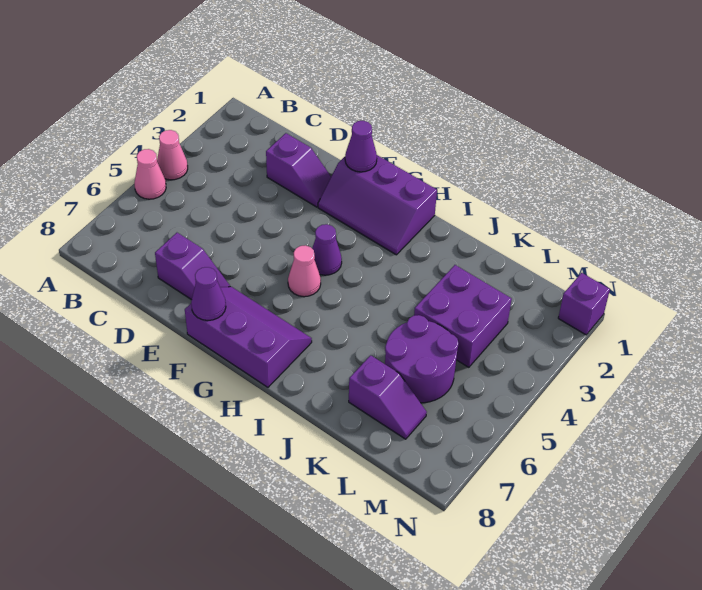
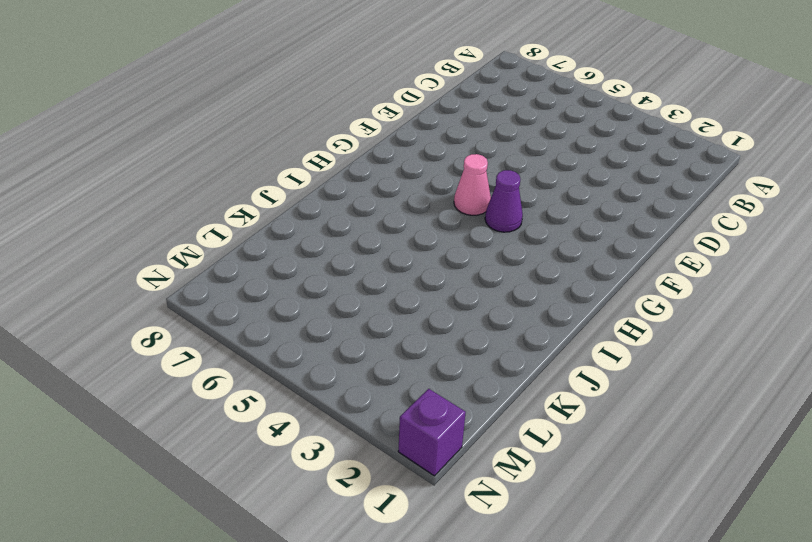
none -> pink cone A4 level 1
none -> pink cone A5 level 1
none -> purple slope D2:E2 level 1 top D

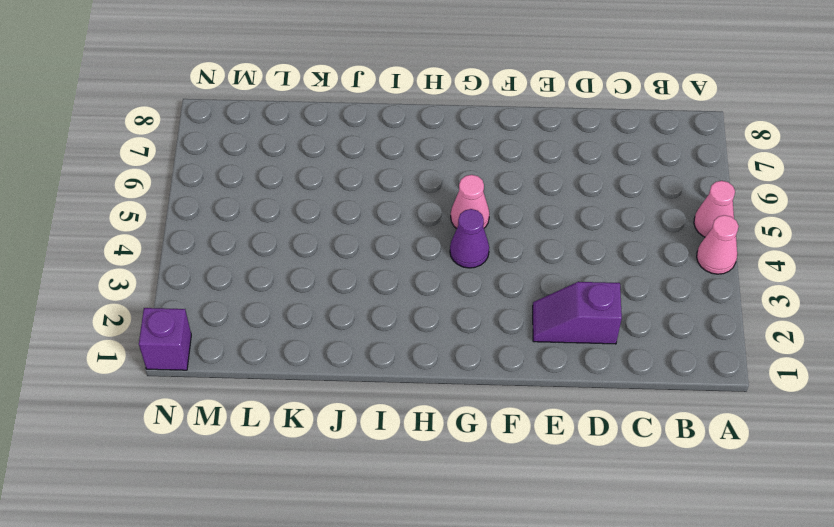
none -> purple slope D7:E7 level 1 top D
none -> purple slope F1:H2 level 1 top 1
none -> purple slope F7:H8 level 1 top 8

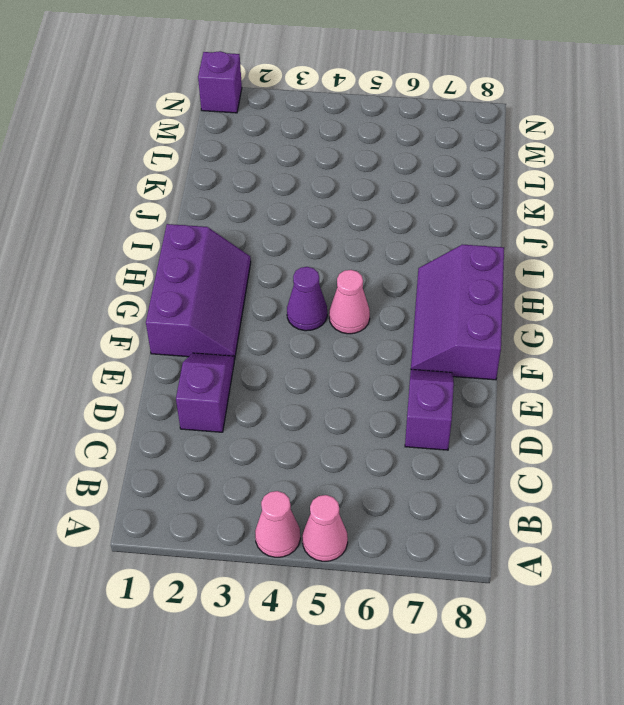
none -> purple brick K3:L4 level 1
none -> purple round brick K5:L6 level 1
none -> purple slope K7:L7 level 1 top K

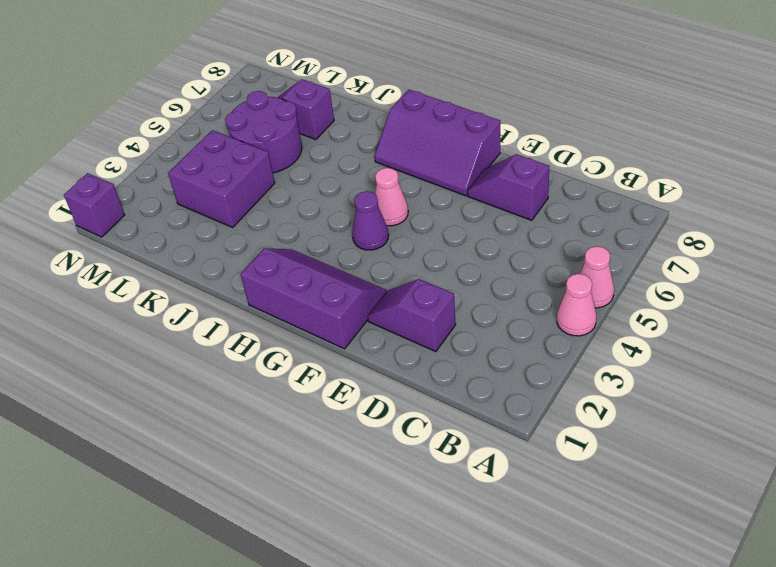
none -> purple cone F1 level 2
none -> purple cone F8 level 2

